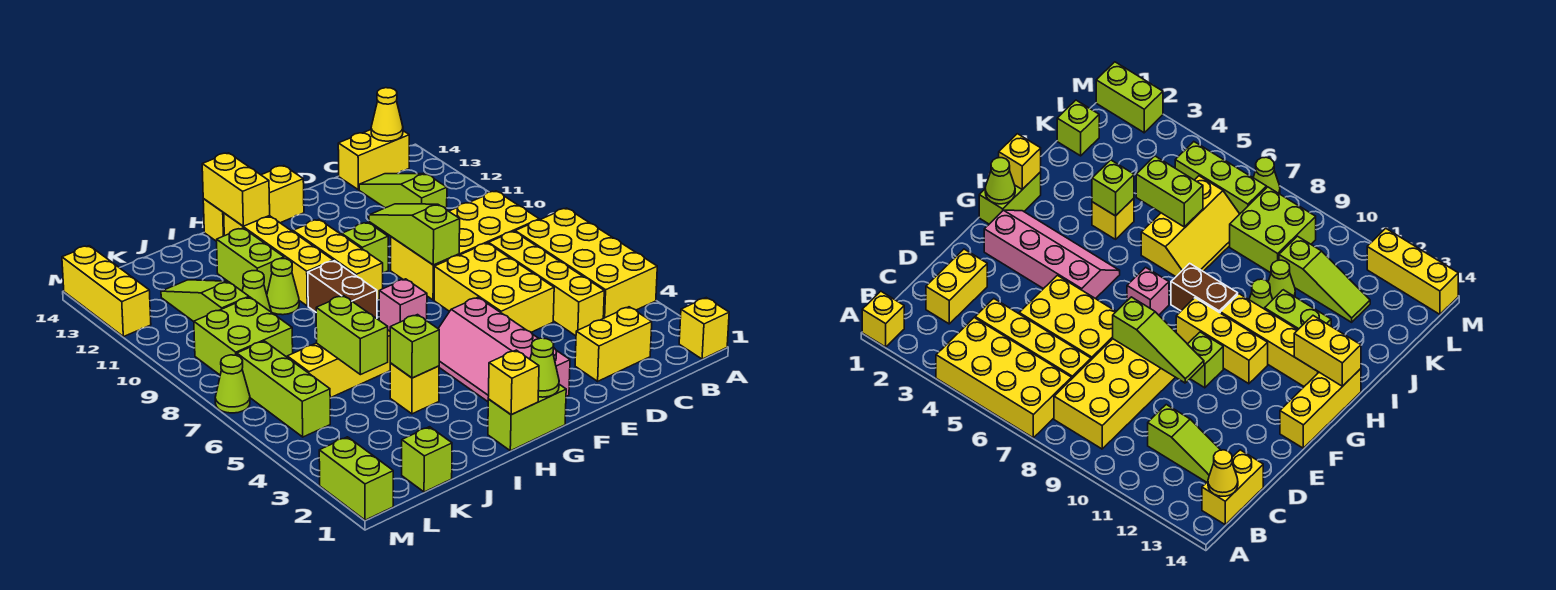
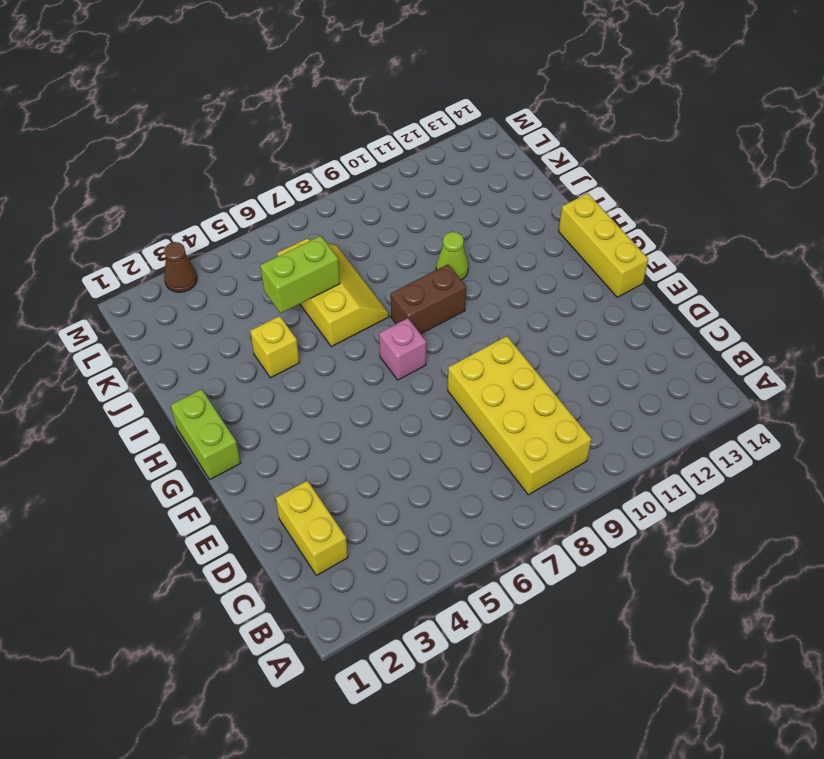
brown cone M3 level 1 -> none
none -> yellow brick A1 level 1
none -> yellow brick A4:B7 level 1
none -> yellow brick B14:C14 level 1
none -> yellow brick C4:C7 level 1

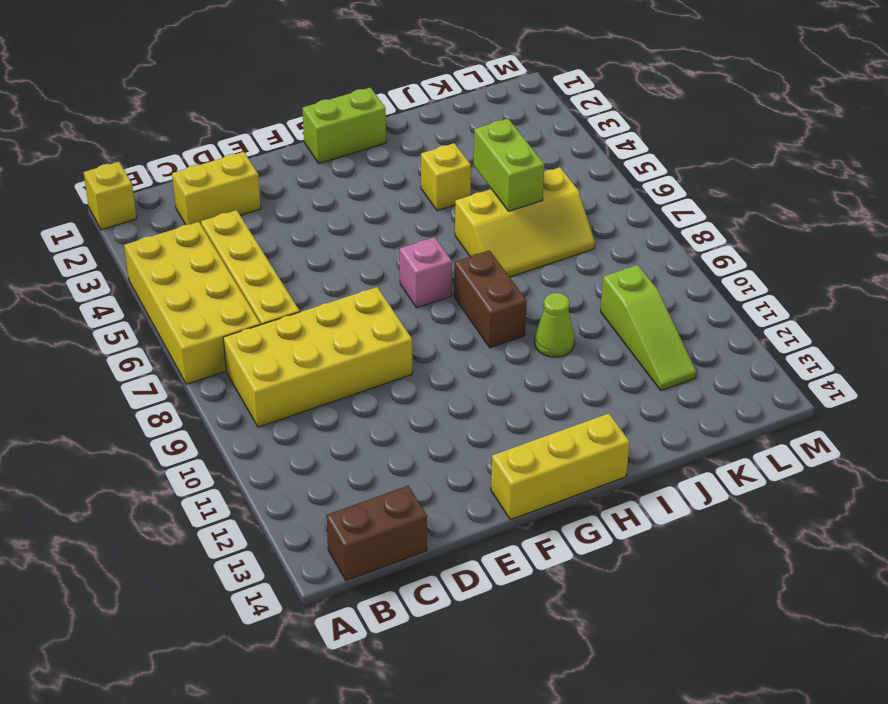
brown brick B14:C14 level 1 -> yellow brick B14:C14 level 1
none -> lime slope C11:C13 level 1 top 11
none -> yellow brick D5:E7 level 1
none -> pink slope F2:G5 level 1 top F
none -> lime brick F10 level 1

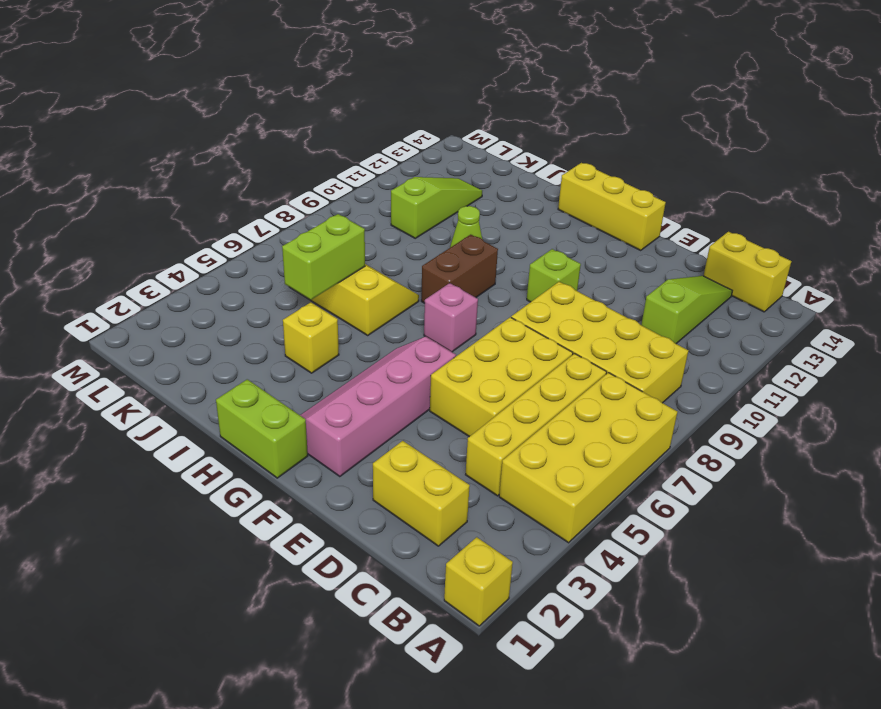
none -> yellow brick G9:G11 level 1
none -> yellow brick H10:H13 level 1
none -> lime brick I11:I12 level 1
none -> lime cone J10 level 1

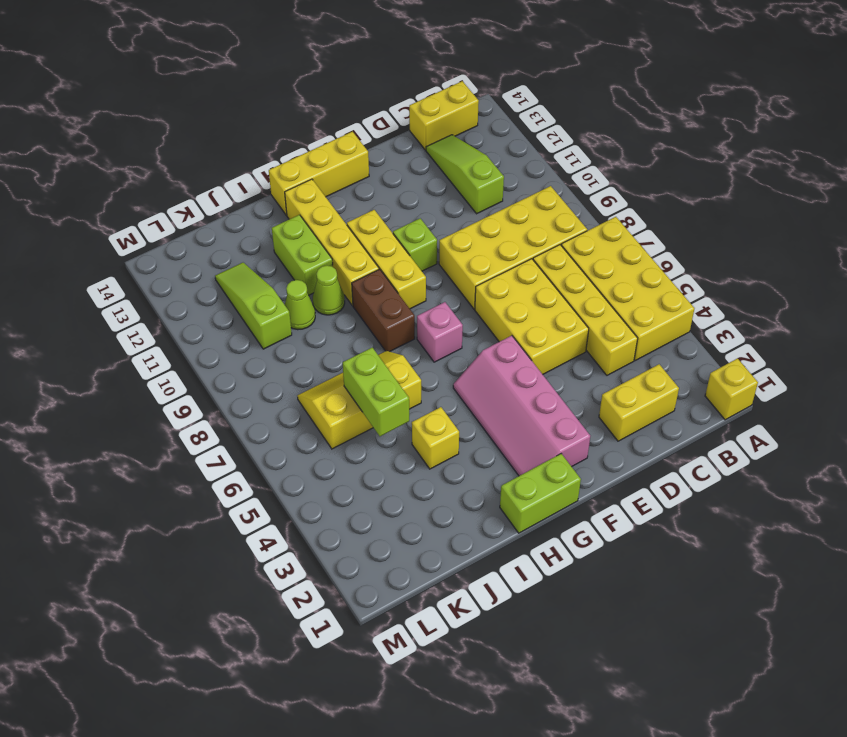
none -> lime brick K1 level 1
none -> lime brick K8:L9 level 1
none -> lime brick L5:L7 level 1
none -> lime brick M1:M2 level 1

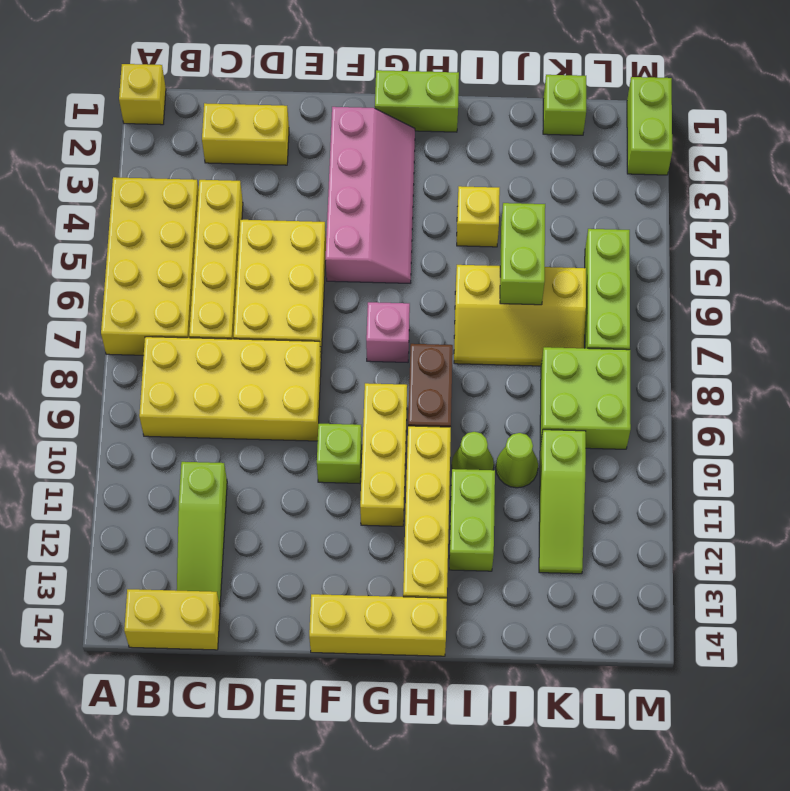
none -> lime cone M7 level 1
none -> yellow brick M12:M14 level 1
none -> yellow cone B14 level 2
none -> lime slope E8:E10 level 2 top 8

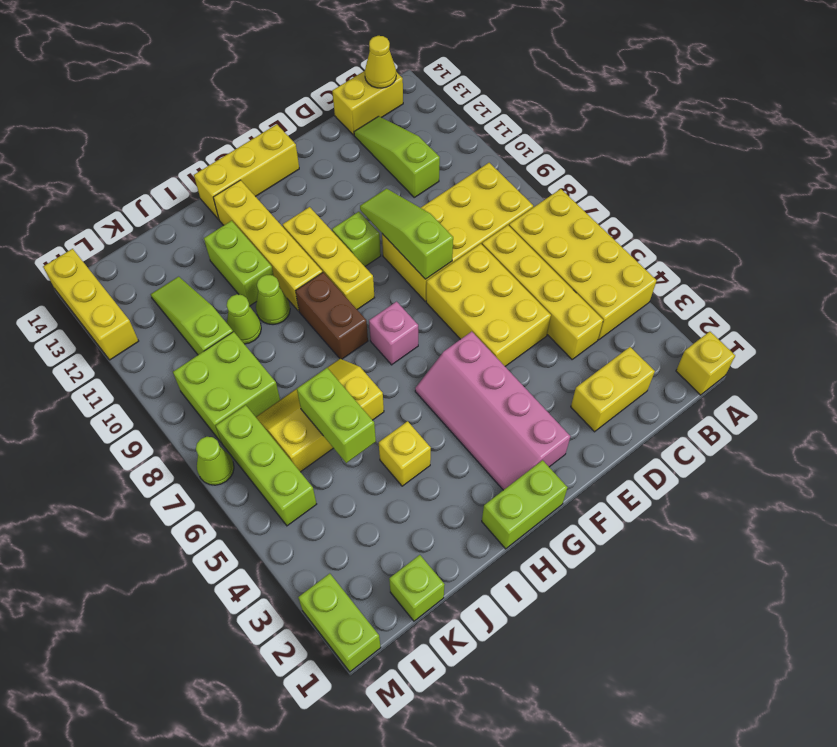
none -> lime cone G1 level 2
none -> yellow brick H1 level 2
none -> yellow brick H13:H14 level 2
none -> lime brick I4 level 2

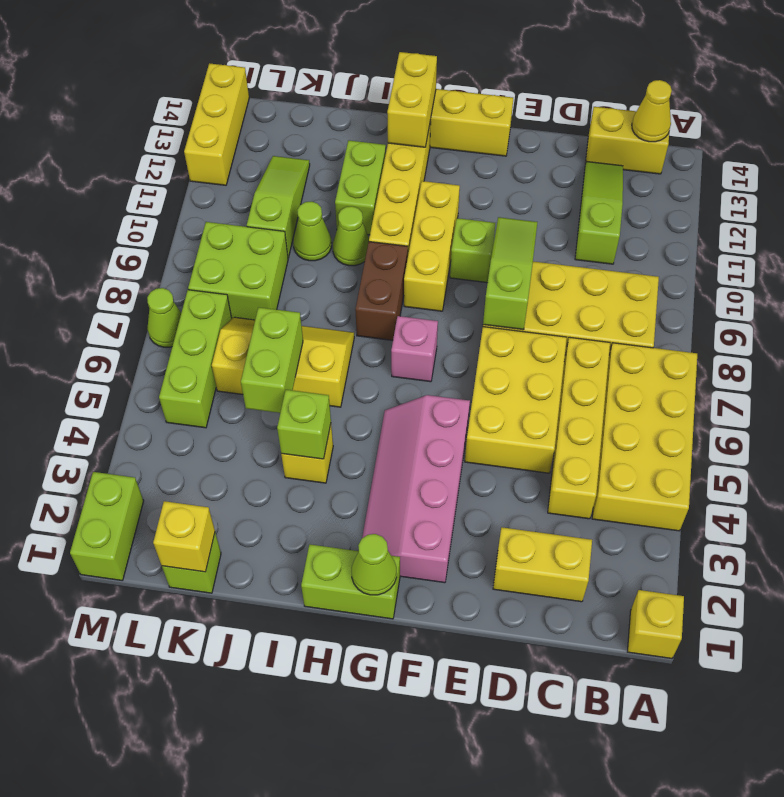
yellow brick K1 level 2 -> yellow brick H1 level 2

